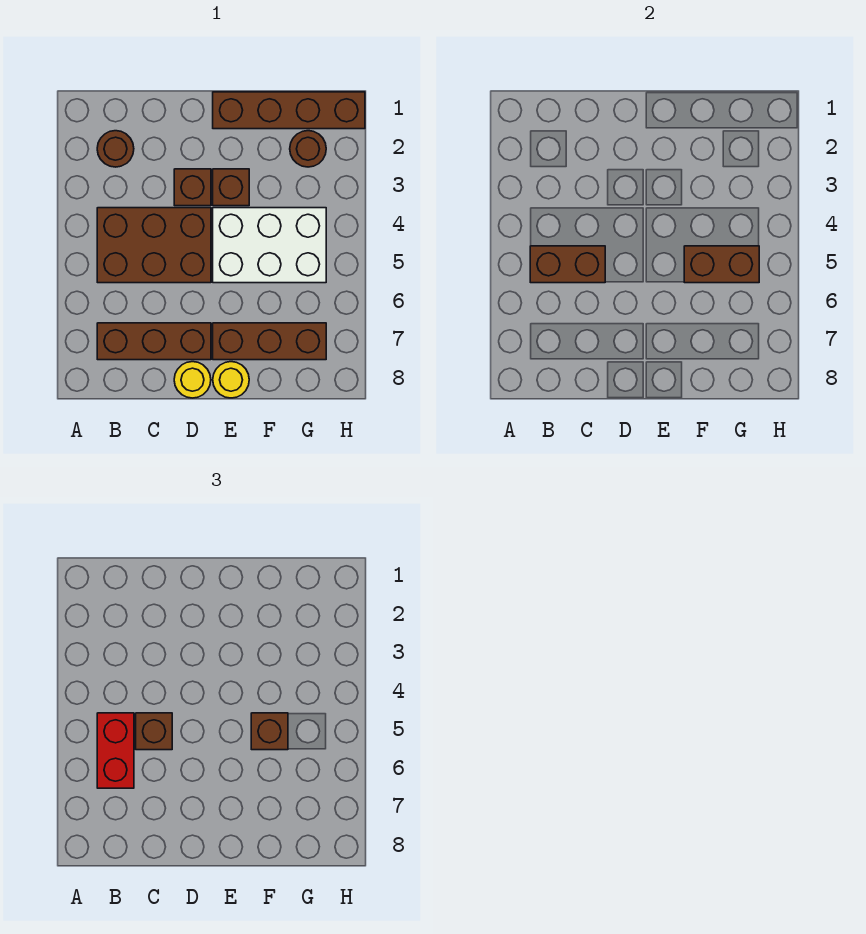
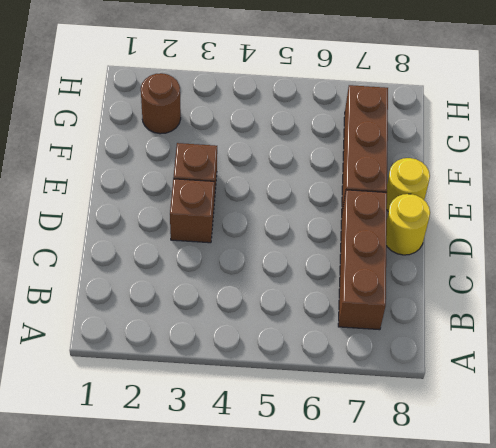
none -> brown round brick B2 level 1
none -> brown brick B4:D5 level 1
none -> brown brick E1:H1 level 1

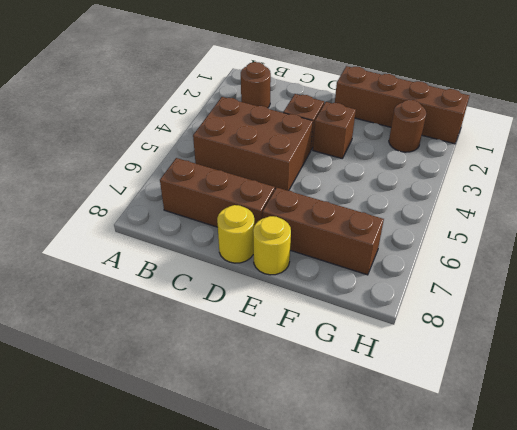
none -> white brick E4:G5 level 1
none -> brown brick B5:C5 level 2
none -> brown brick F5:G5 level 2

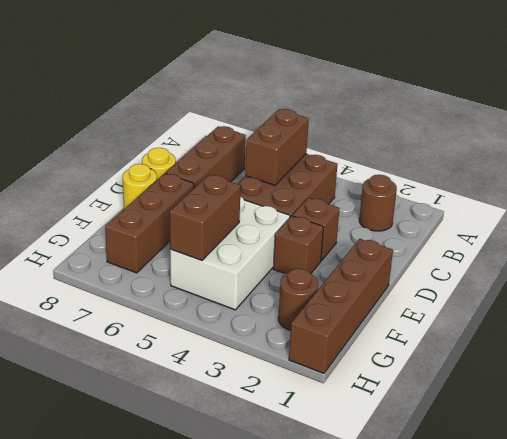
none -> red brick B5:B6 level 3
none -> brown brick C5 level 3
none -> brown brick F5 level 3

